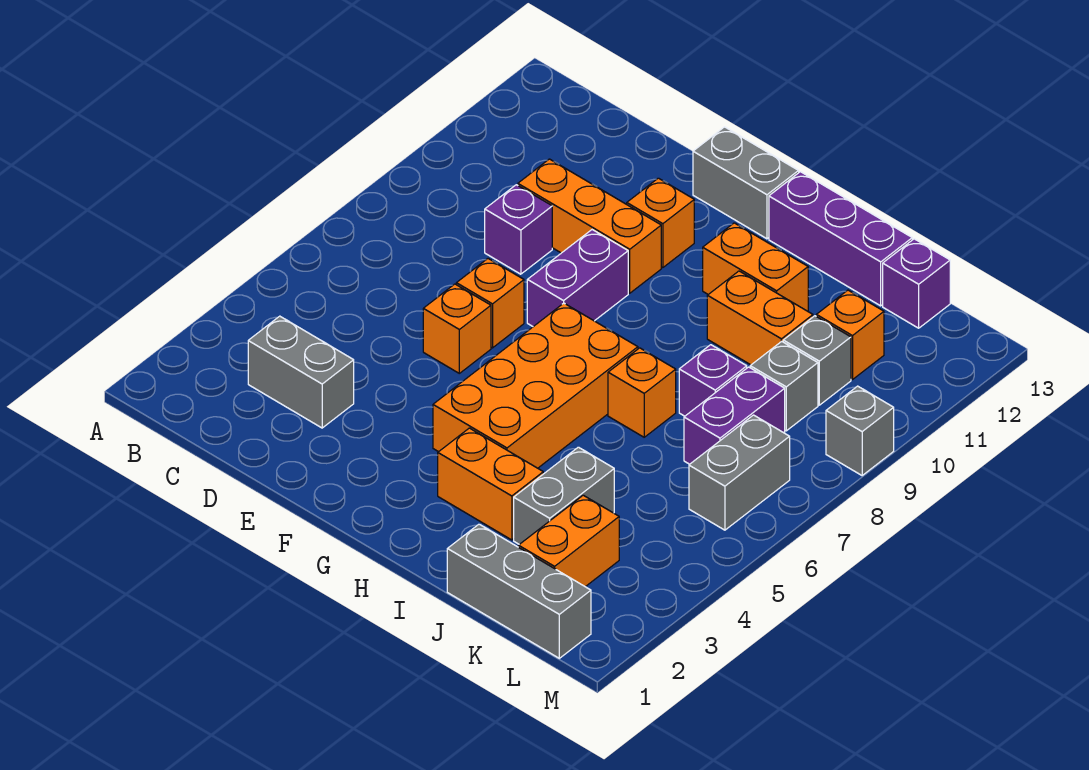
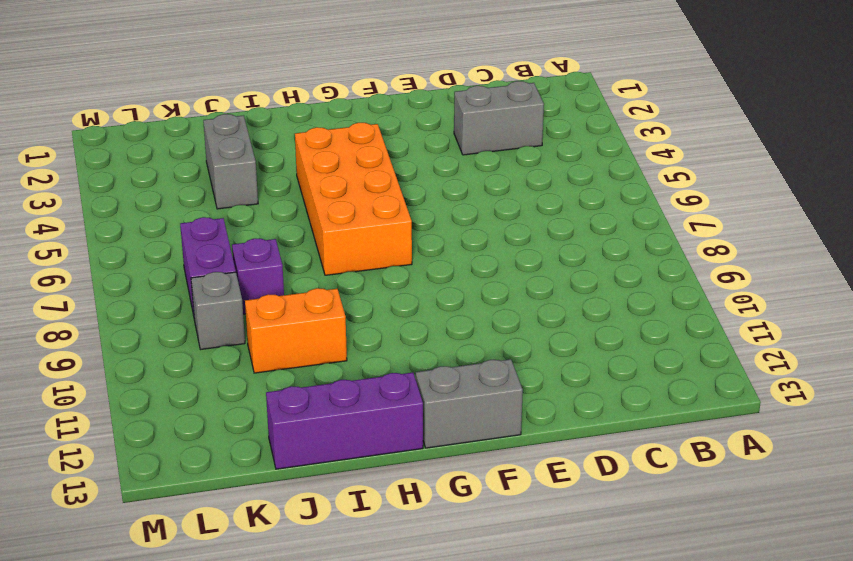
none -> purple brick D9 level 1
none -> orange brick D10:F10 level 1
none -> orange brick E6 level 1

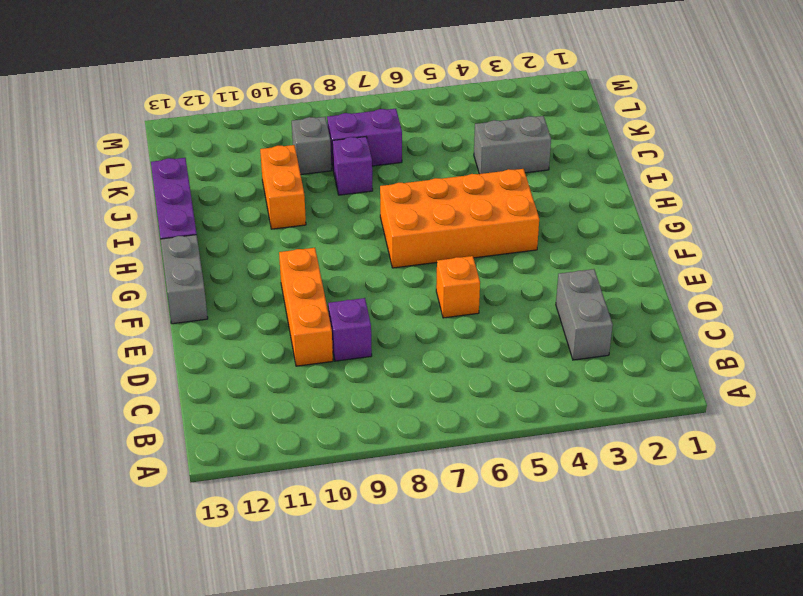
none -> orange brick E7 level 1
none -> purple brick F8:F9 level 1
none -> orange brick F11 level 1

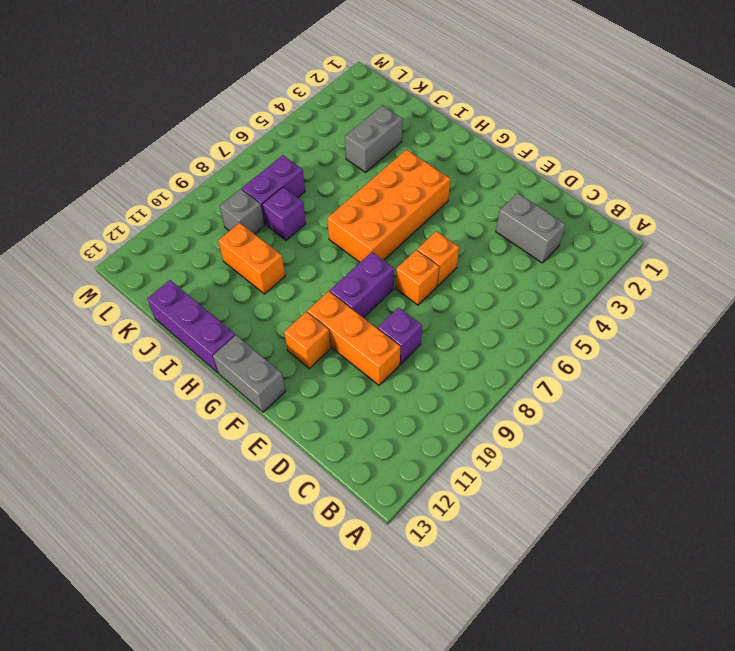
none -> orange brick H3:I3 level 1
none -> orange brick H11:I11 level 1
none -> orange brick I7 level 1

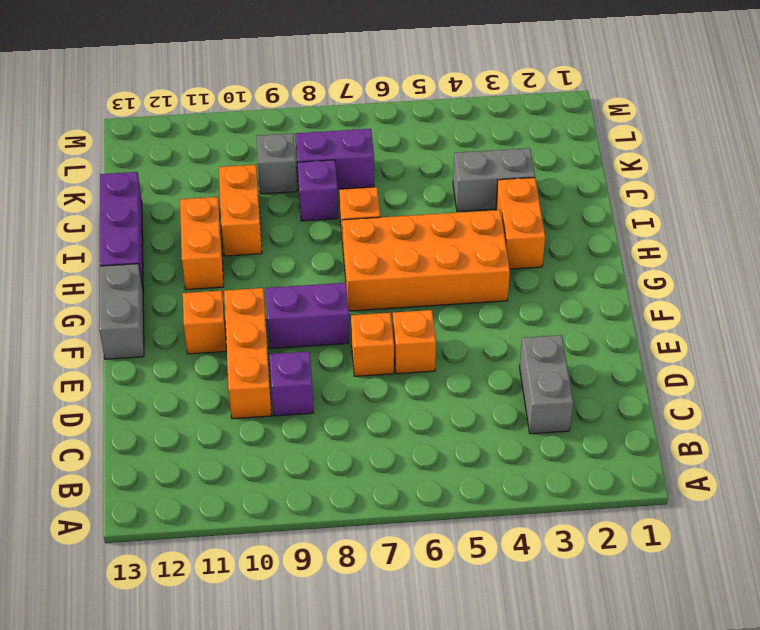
none -> grey brick J1:L1 level 1
none -> orange brick K2:K3 level 1
none -> grey brick K10 level 1

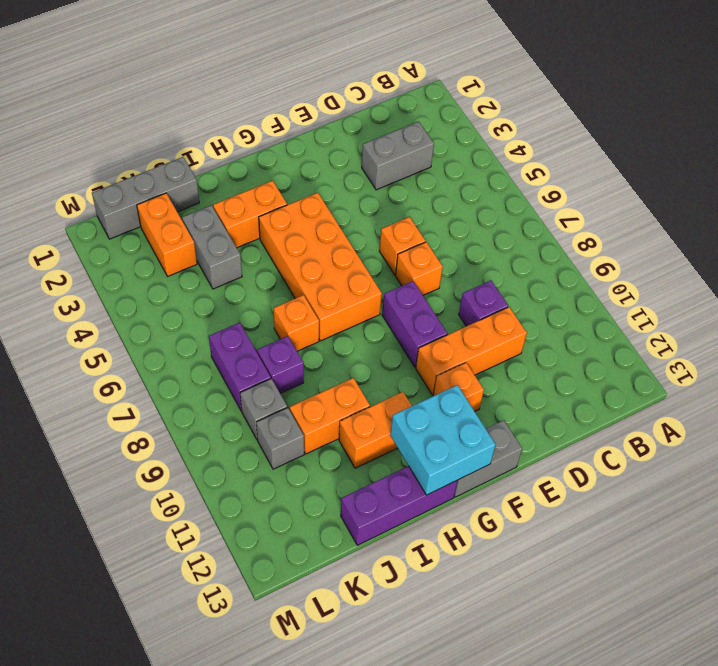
cyan brick G12:H13 level 2 -> none
none -> orange brick K11 level 1
none -> purple brick K13 level 1
none -> grey brick L6:L7 level 1

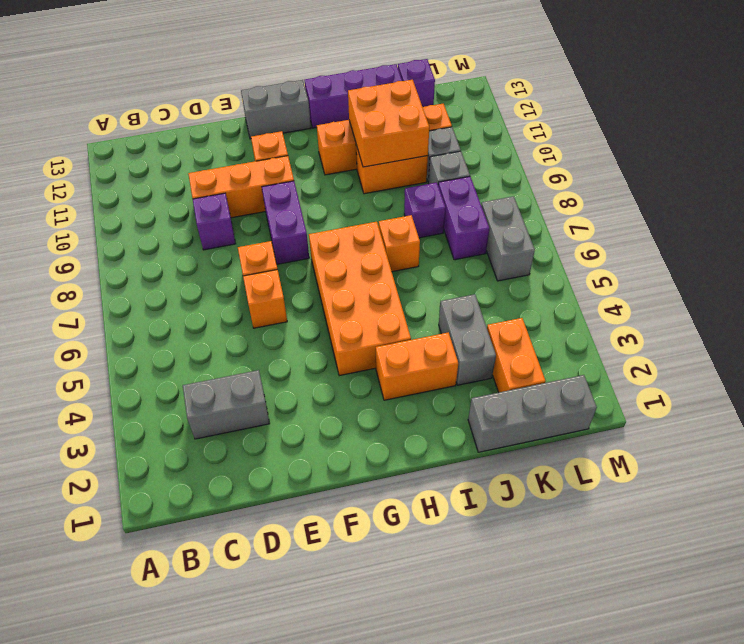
orange brick I10:J11 level 2 -> none
none -> grey brick M9 level 1

